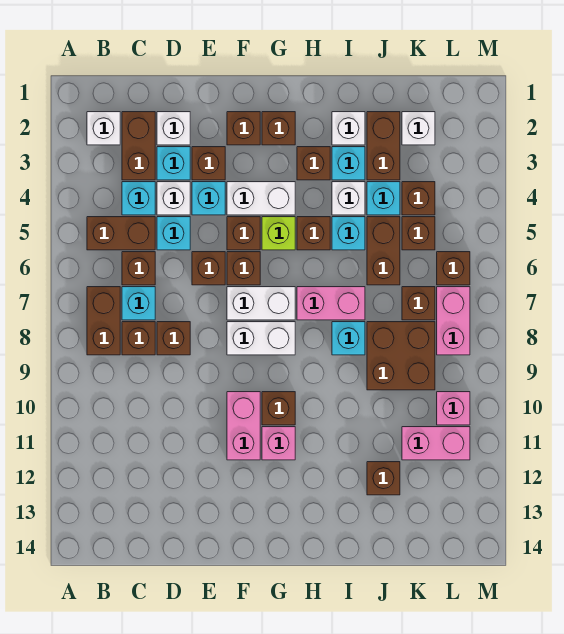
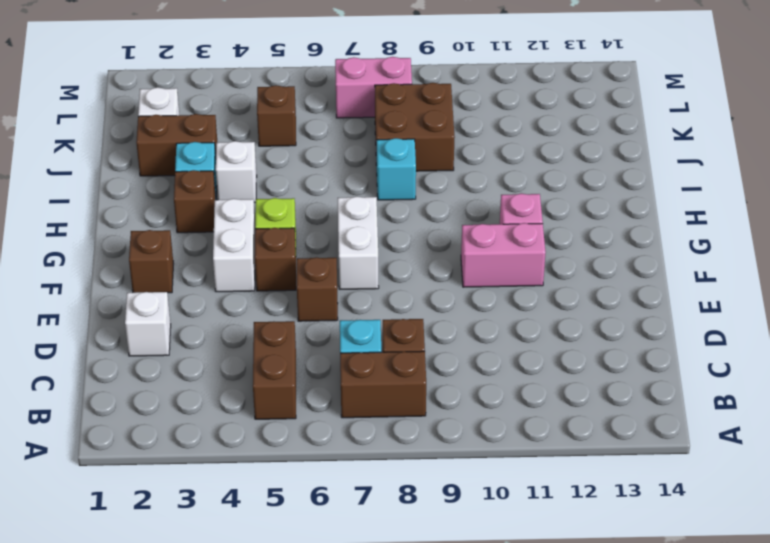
none -> white brick B2 level 1
none -> brown brick C2:C3 level 1
none -> cyan brick C4 level 1
none -> brown brick C6 level 1

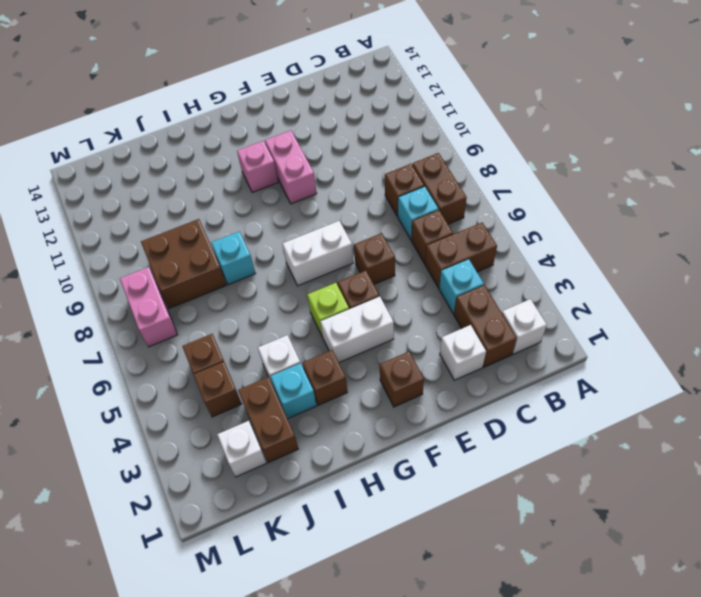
none -> cyan brick D3 level 1
none -> white brick D4 level 1
none -> cyan brick D5 level 1
none -> brown brick D8 level 1

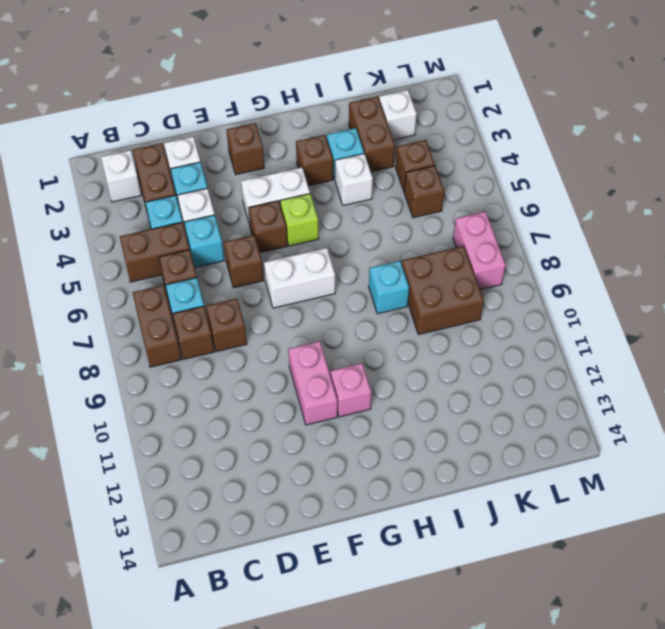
none -> brown brick E3 level 1
none -> cyan brick E4 level 1
none -> brown brick F6 level 1
none -> white brick F8:G8 level 1

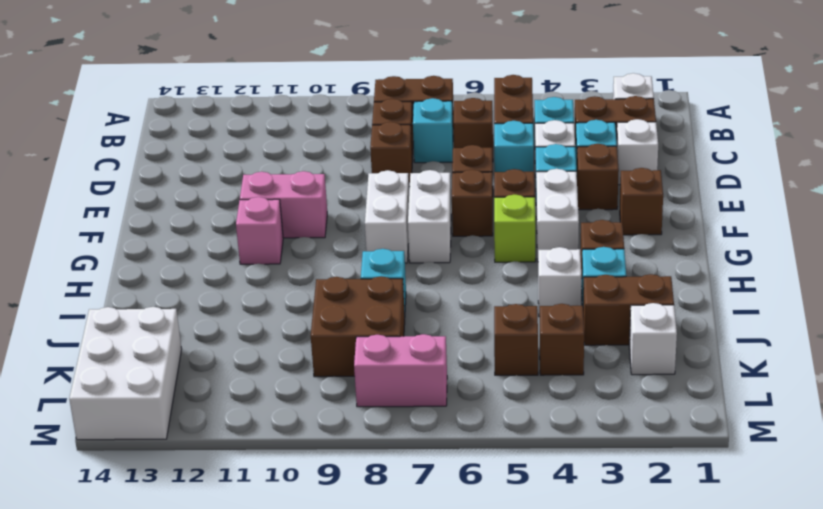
white brick K13:M14 level 1 -> none
none -> brown brick G2 level 1
none -> brown brick G10 level 1
none -> brown brick H5 level 1
none -> pink brick H7:I7 level 1

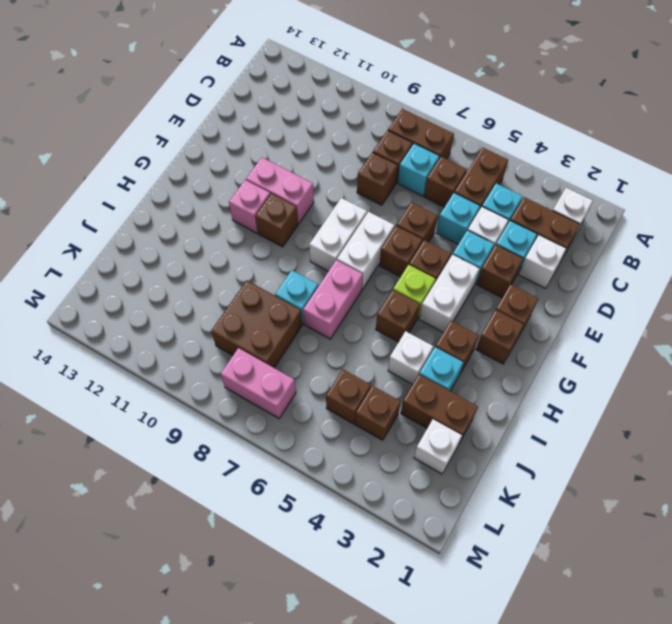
none -> white brick I2 level 1
none -> cyan brick I5 level 1
none -> cyan brick J4 level 1
none -> brown brick J5:J6 level 1

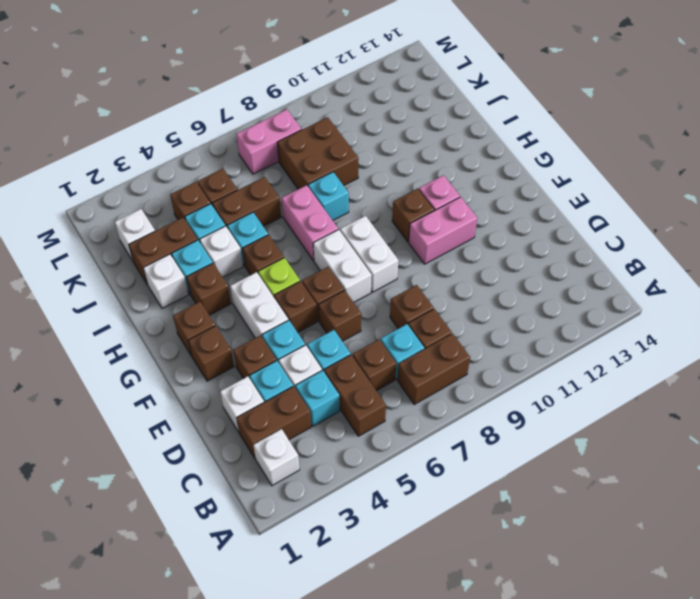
none -> brown brick J12 level 1
none -> brown brick K7 level 1
none -> pink brick K11:L11 level 1
none -> brown brick L6 level 1

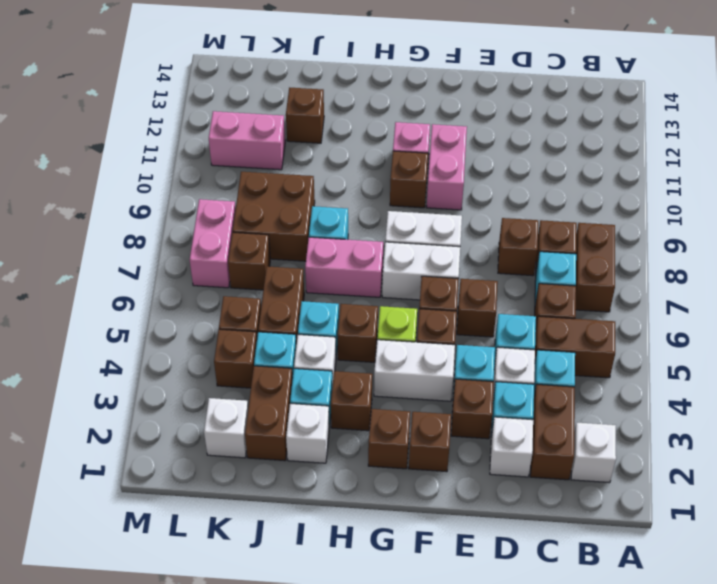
none -> brown brick L6 level 1
none -> pink brick L10 level 1

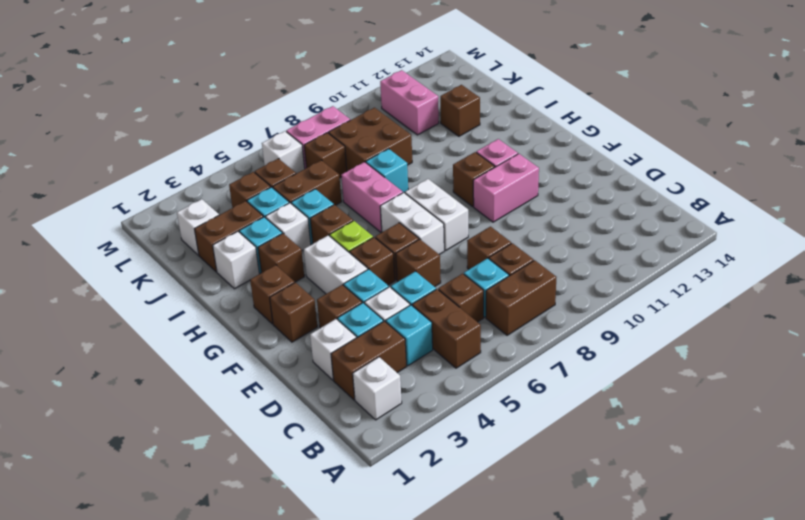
white brick L6 level 1 -> brown brick L6 level 1
none -> pink brick L10 level 1

